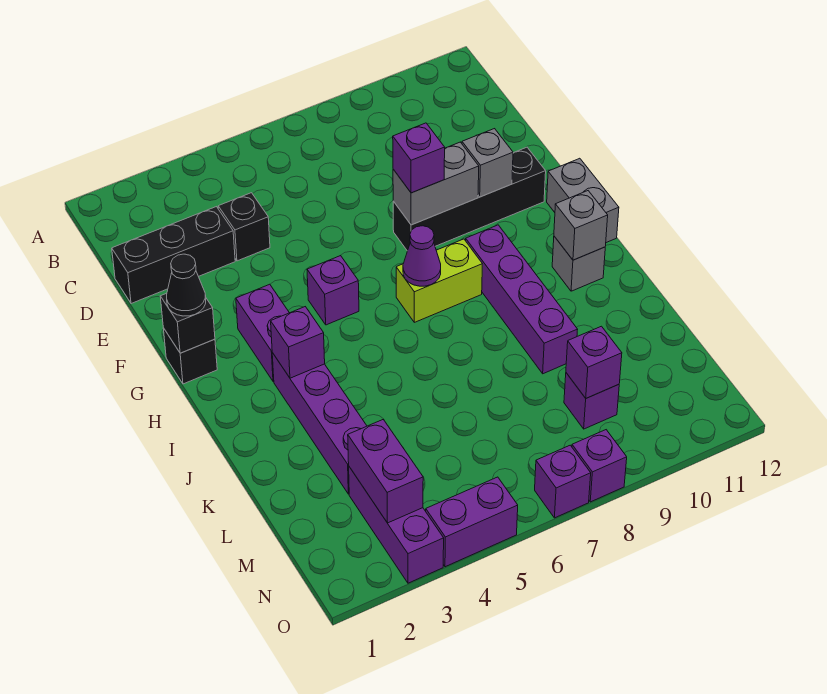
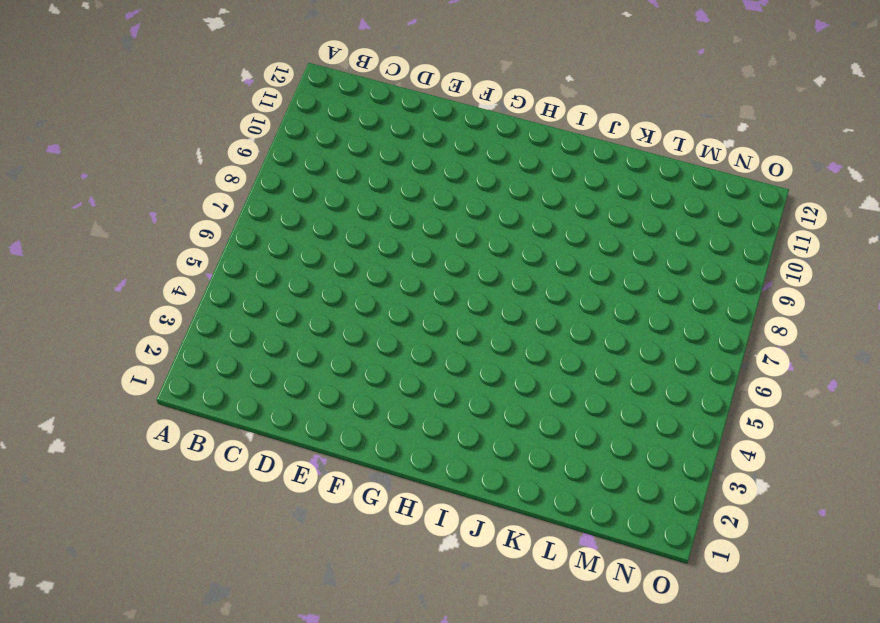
none -> black brick D1:D3 level 1
none -> black brick D4 level 1
none -> black brick F8:F11 level 1

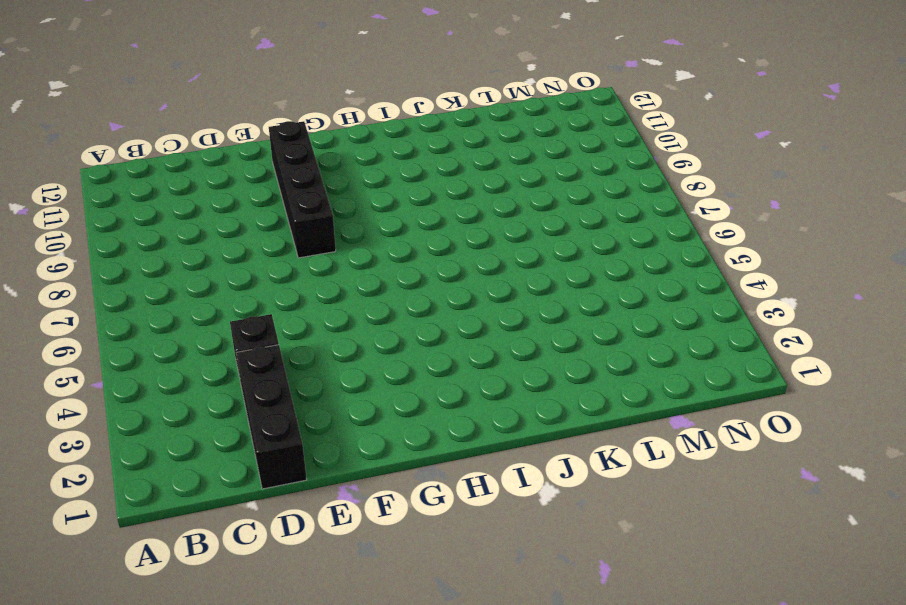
none -> black brick G1 level 1
none -> purple brick G3:H3 level 1
none -> purple brick G5 level 1

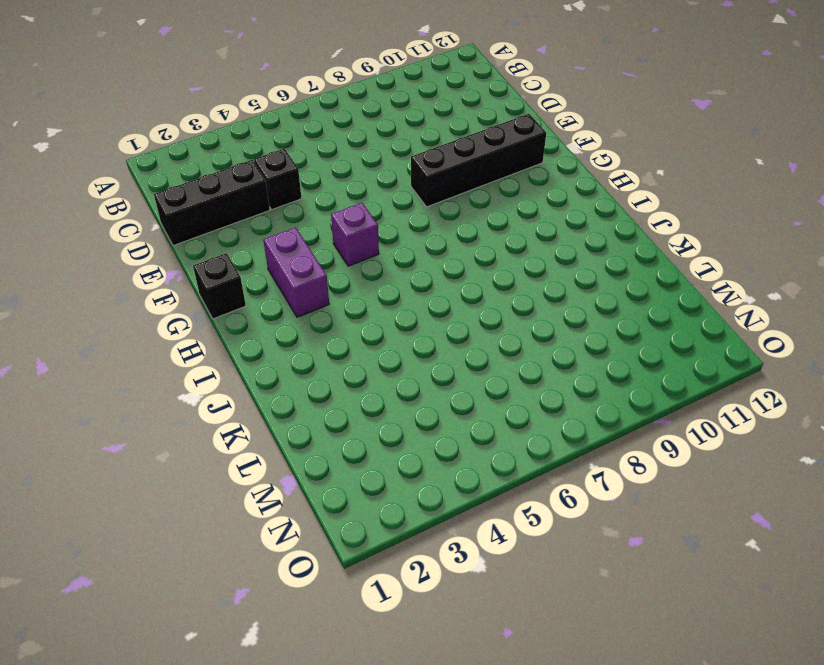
none -> grey brick G12:H12 level 1
none -> lime brick H7:H8 level 1
none -> purple brick H9:K9 level 1

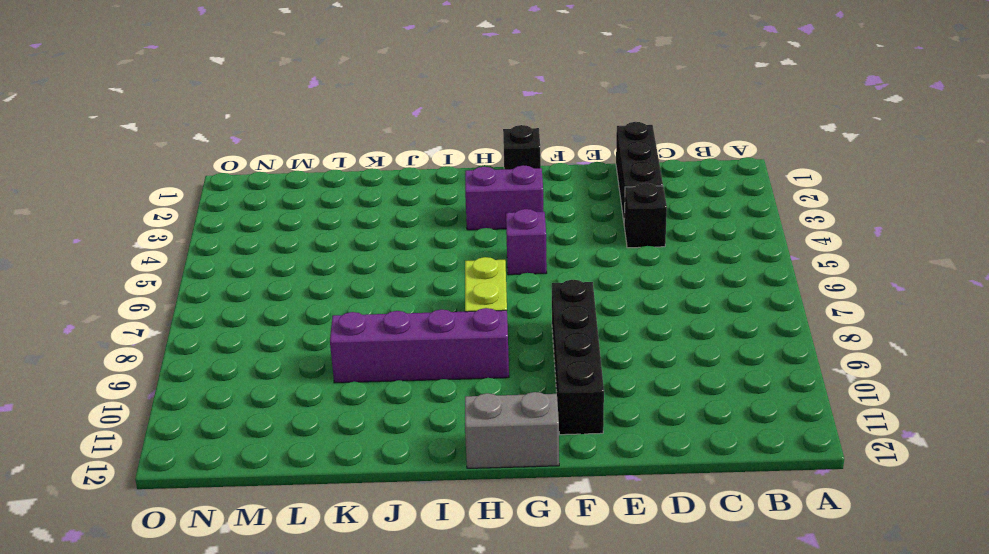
none -> purple brick I3:L3 level 1
none -> grey brick I11 level 1
none -> purple brick M3:O3 level 1

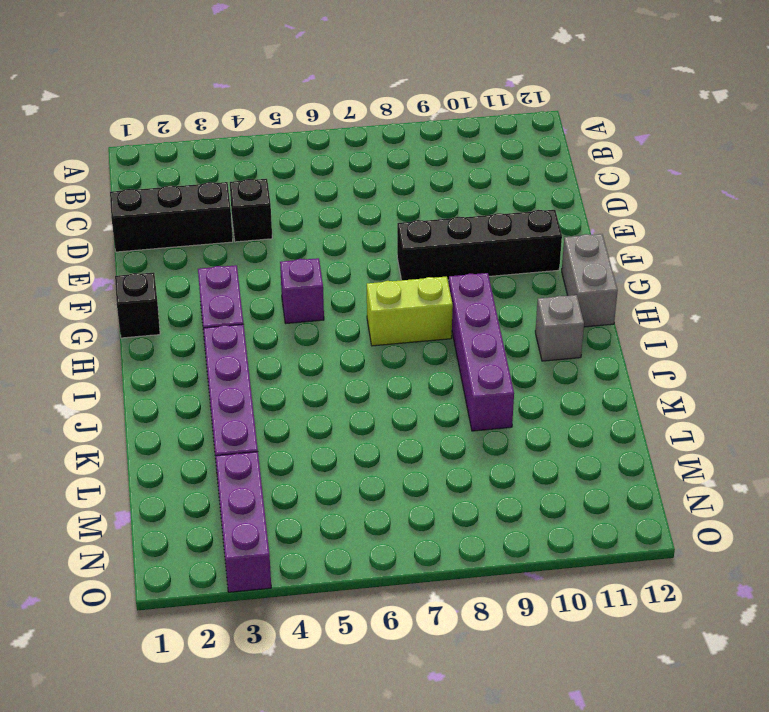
none -> purple brick M9 level 1
none -> purple brick O4:O5 level 1
none -> purple brick O7 level 1

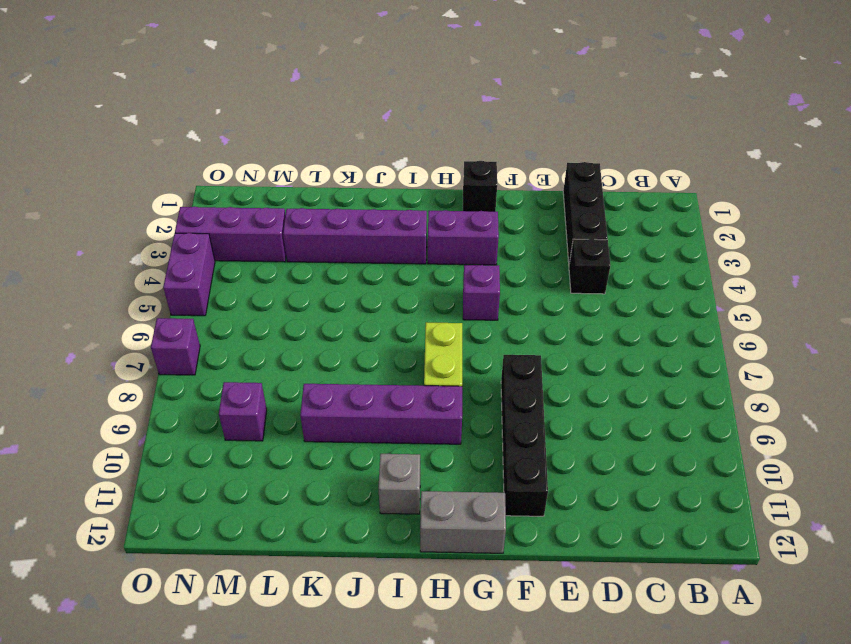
none -> purple brick O8 level 1
none -> grey brick F8:F9 level 2
none -> grey brick F10 level 2

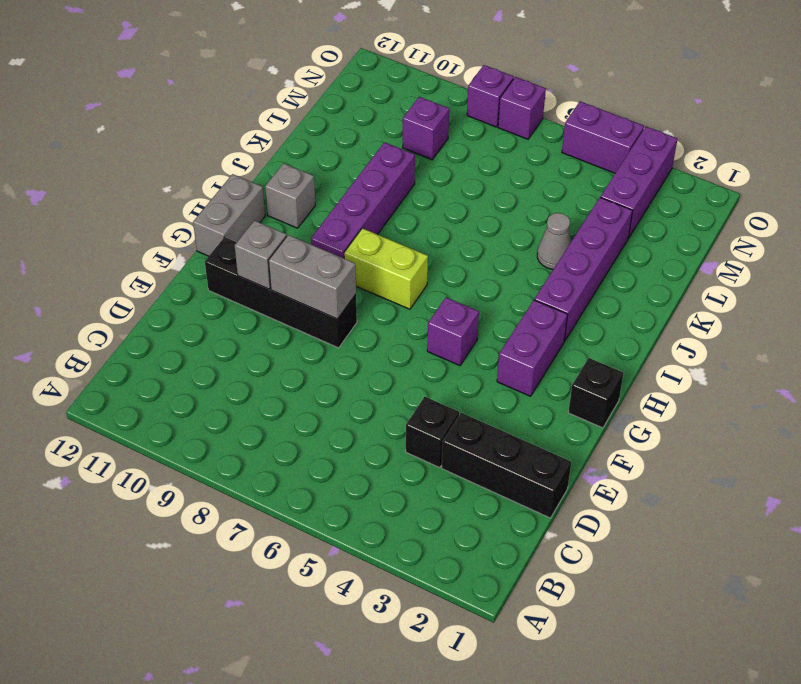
grey cone K4 level 1 -> none
none -> black brick G1 level 2
none -> purple cone H7 level 2
none -> purple brick I3 level 2

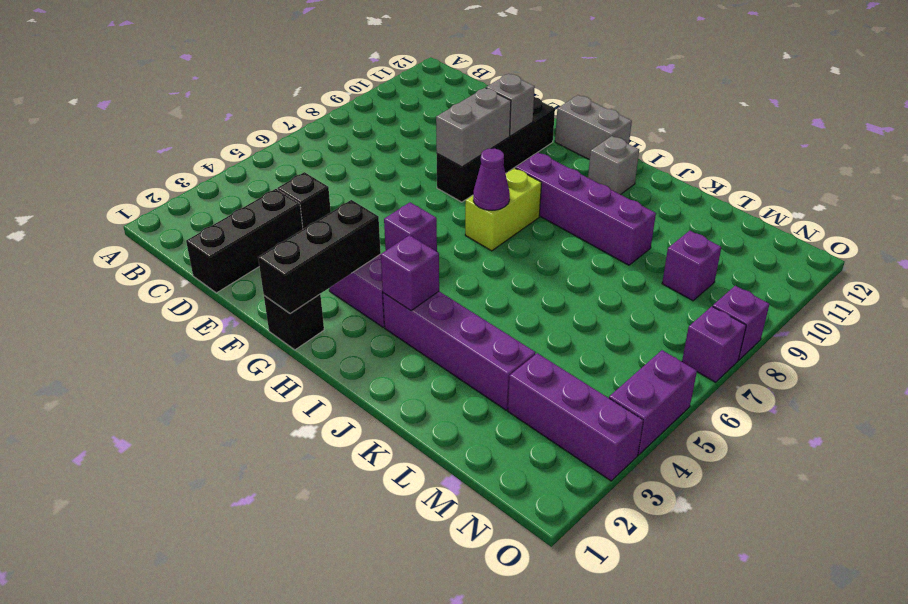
black brick G1:G3 level 2 -> black brick G1 level 2
none -> grey brick I11 level 2
none -> purple brick M3:N3 level 2
none -> purple brick M9 level 2

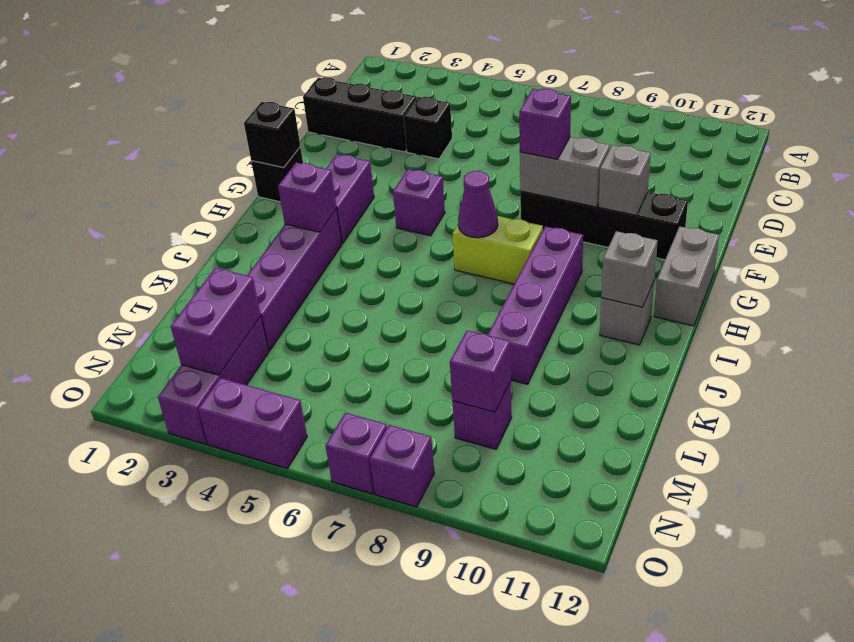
none -> black cone G1 level 3

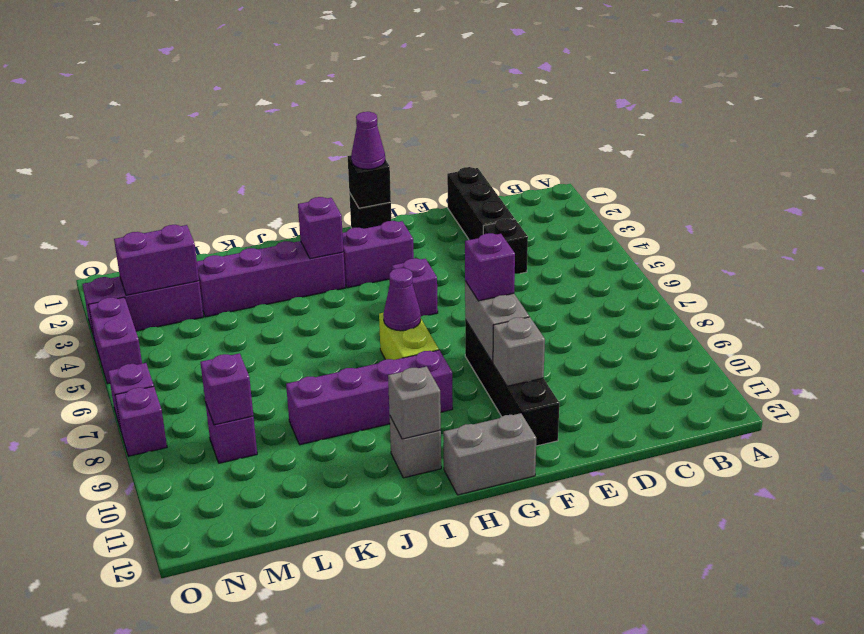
purple cone G1 level 3 -> black cone G1 level 3

